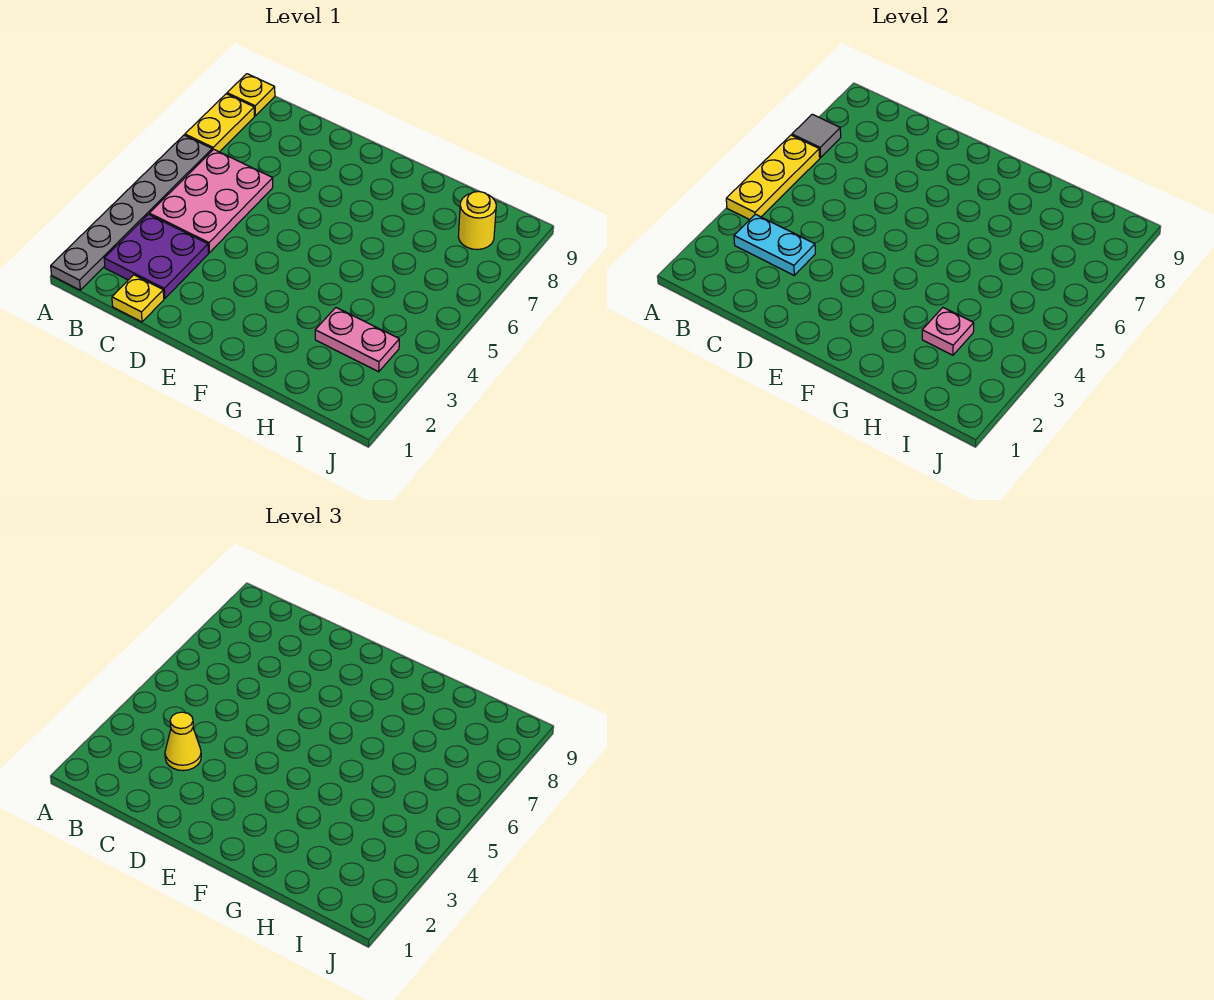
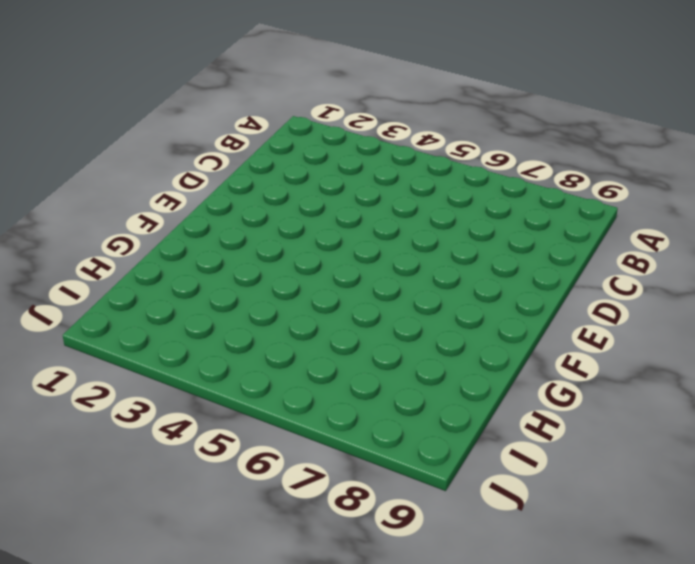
none -> grey plate A1:A6 level 1
none -> yellow plate A7:A8 level 1
none -> yellow plate A9 level 1

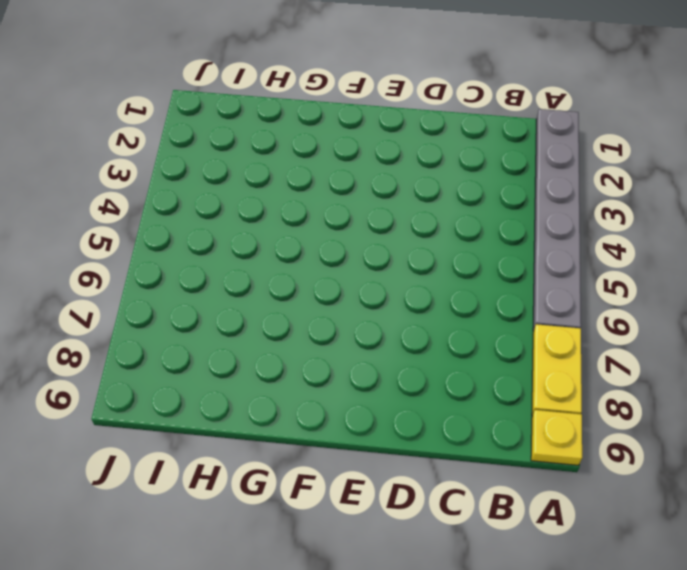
none -> purple plate B2:C3 level 1
none -> pink plate B4:C6 level 1
none -> yellow plate C1 level 1

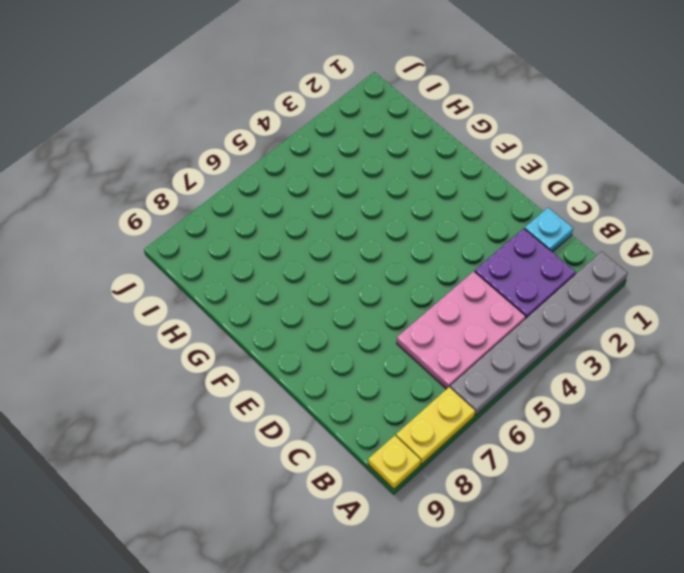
cyan plate C1 level 1 -> yellow plate C1 level 1
none -> pink plate H3:I3 level 1
none -> yellow round brick I8 level 1
none -> yellow plate A4:A6 level 2

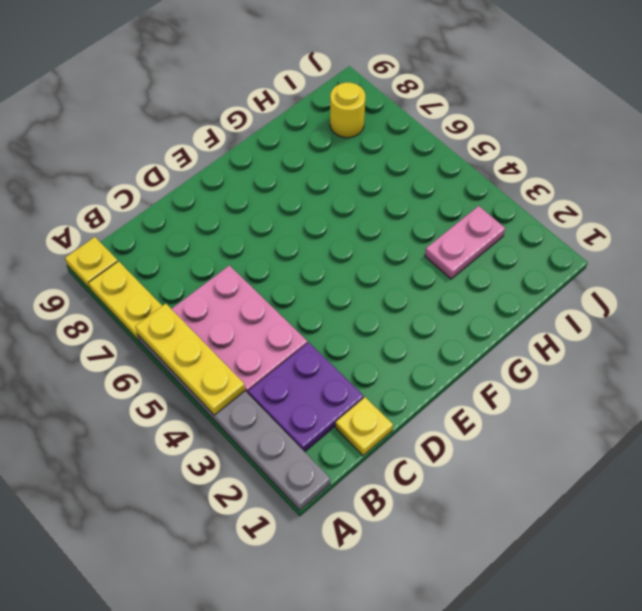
none -> grey tile A7 level 2
none -> cyan plate B3:C3 level 2
none -> pink plate H3 level 2

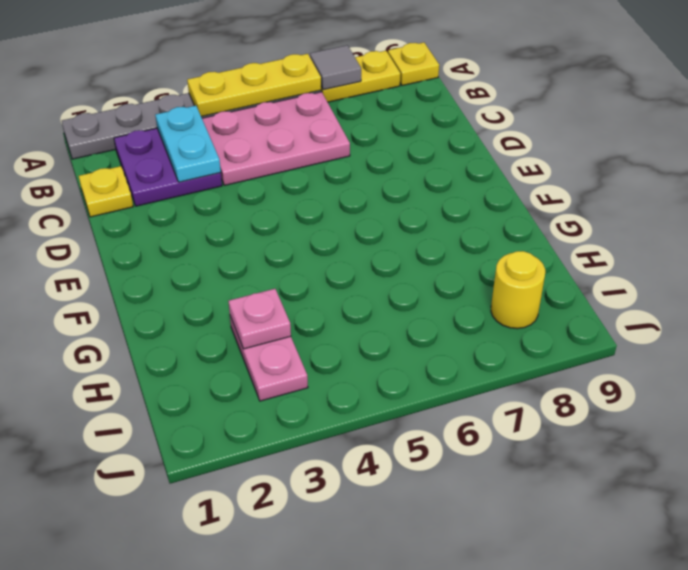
none -> yellow cone C3 level 3

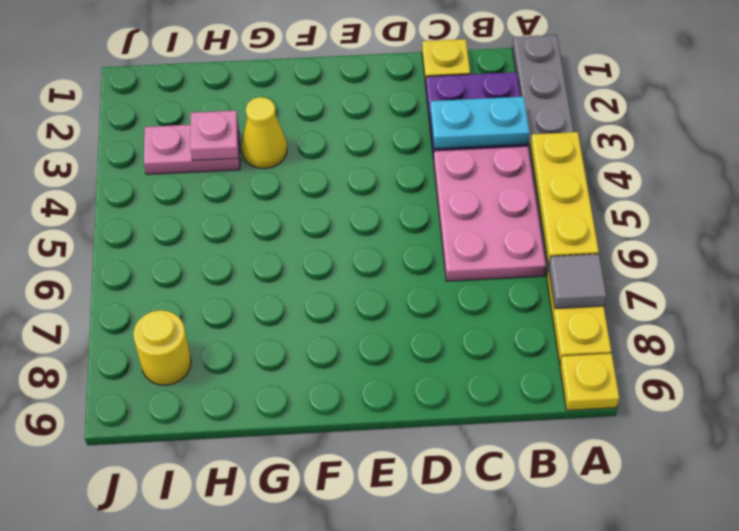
yellow cone G3 level 1 -> yellow cone C3 level 3

